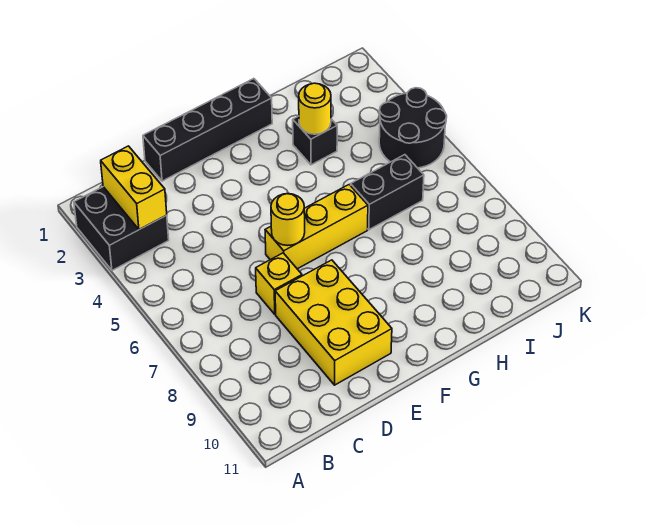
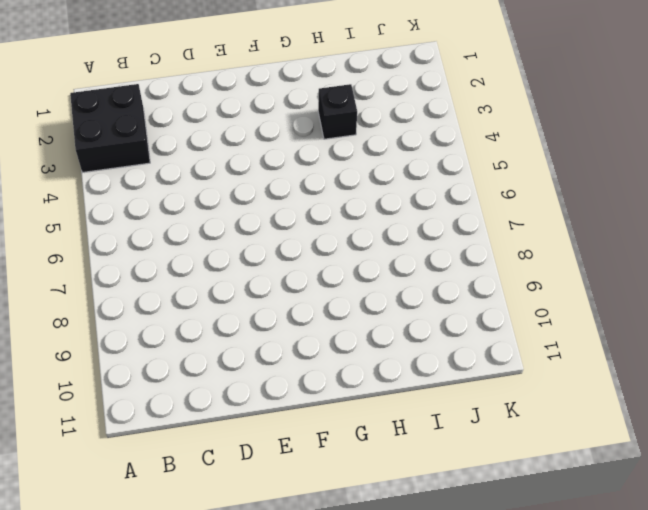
none -> black brick D1:G1 level 1
none -> yellow brick D7 level 1

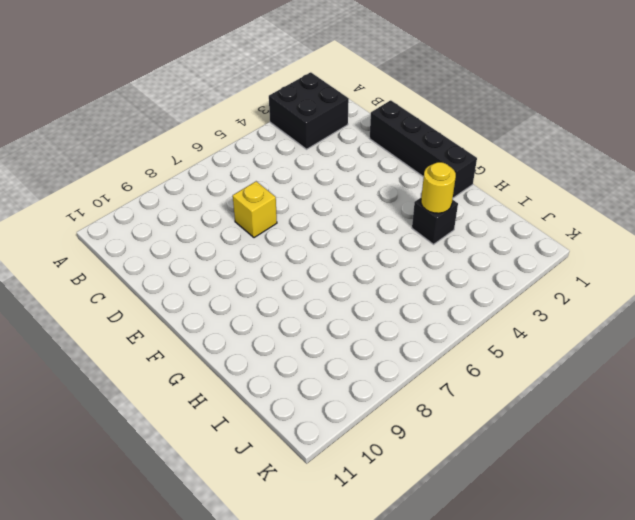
none -> yellow brick D8:E10 level 1
none -> yellow brick E6:G6 level 1

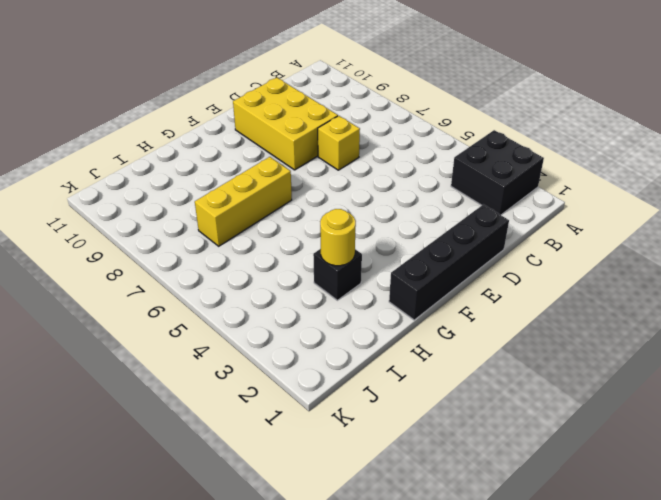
yellow brick G7:I7 level 1 -> yellow brick E6:G6 level 1
none -> black brick H6:I6 level 1
none -> black round brick J4:K5 level 1

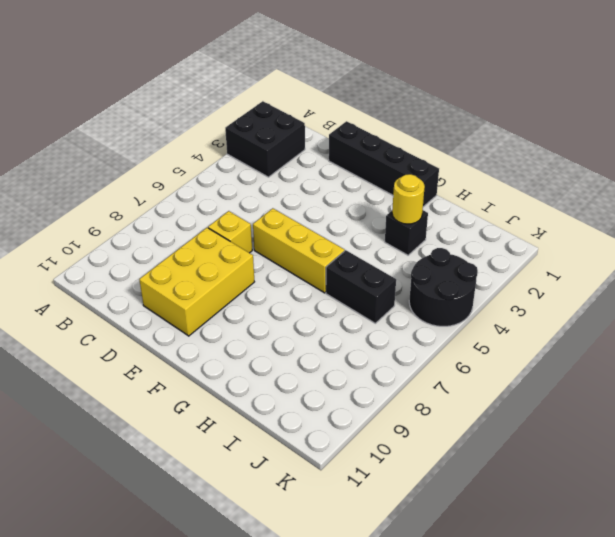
none -> yellow brick B2:B3 level 2
none -> yellow round brick E6 level 2

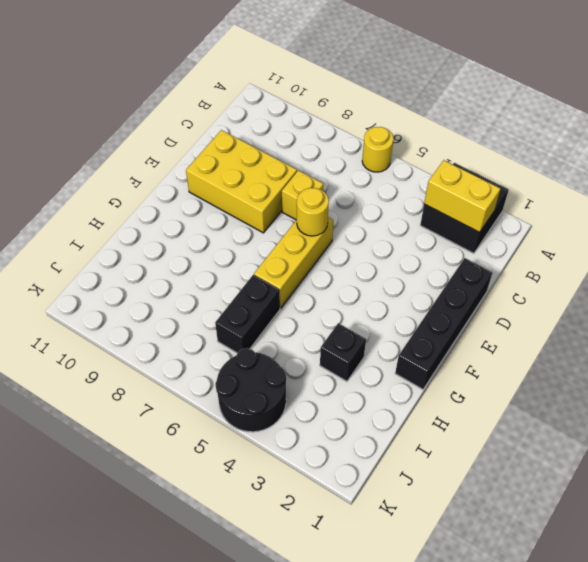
yellow round brick A6 level 1 -> yellow round brick H3 level 2

